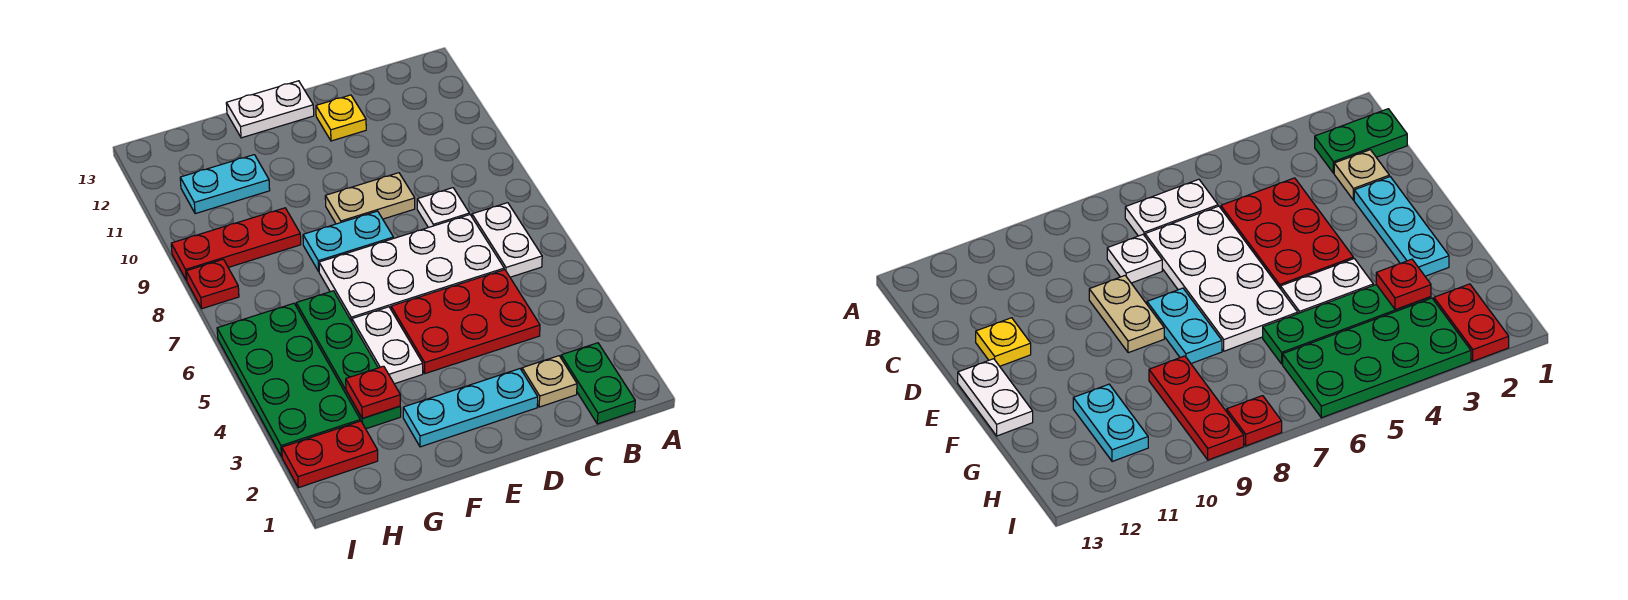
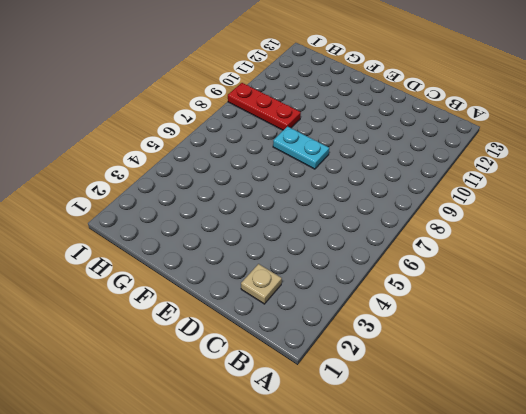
none -> green plate B1:B2 level 1
none -> white plate B6:B7 level 1
none -> red plate C4:E5 level 1

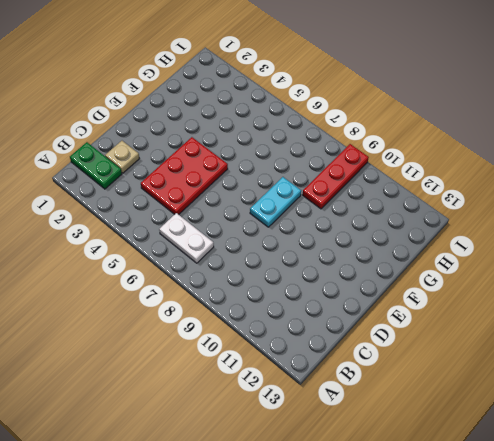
none -> white plate C6:F7 level 1
none -> white plate C8 level 1
none -> cyan plate D2:F2 level 1

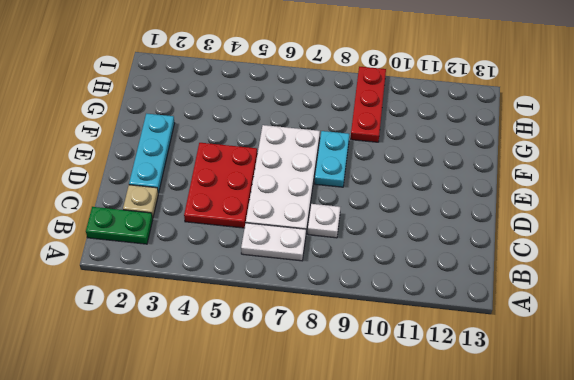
none -> tan plate D9:E9 level 1
none -> yellow plate D12 level 1
none -> white plate E13:F13 level 1

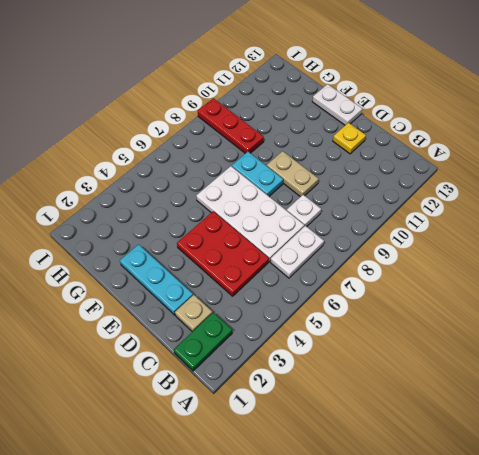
none -> white plate F4:F5 level 1
none -> green plate G3:G6 level 1
none -> cyan plate G11:H11 level 1

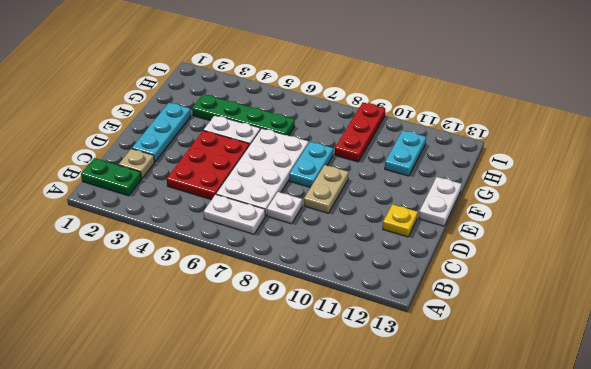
none -> red plate H2:I2 level 1
none -> green plate H3:I6 level 1
none -> red plate I8 level 1

